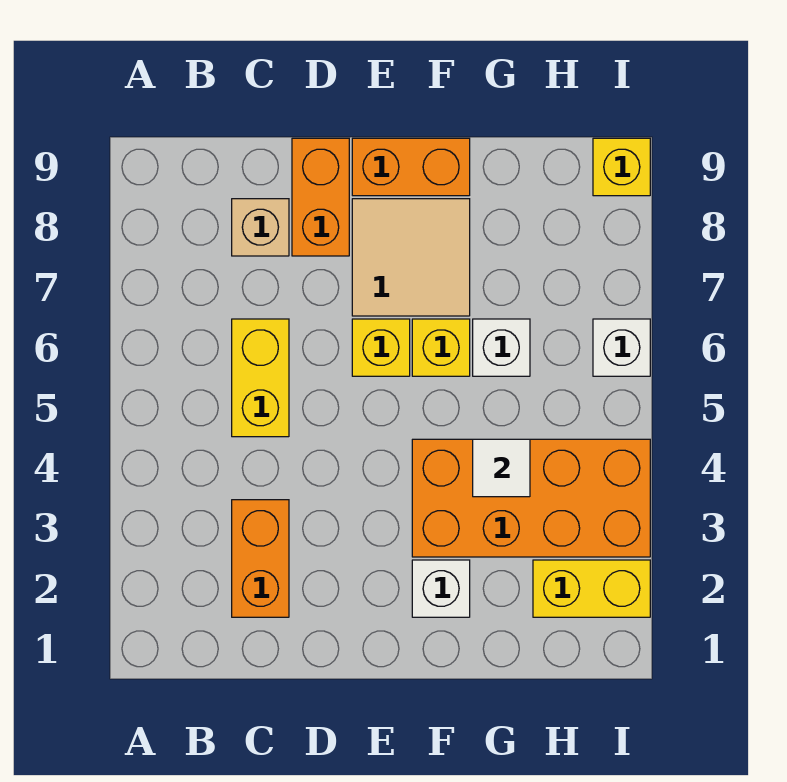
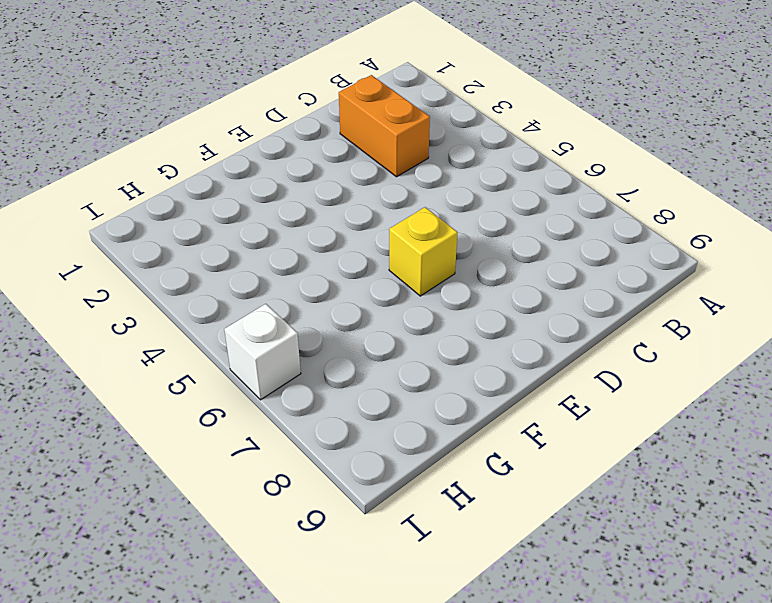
none -> yellow brick C5:C6 level 1
none -> tan brick C8 level 1
none -> orange brick D8:D9 level 1

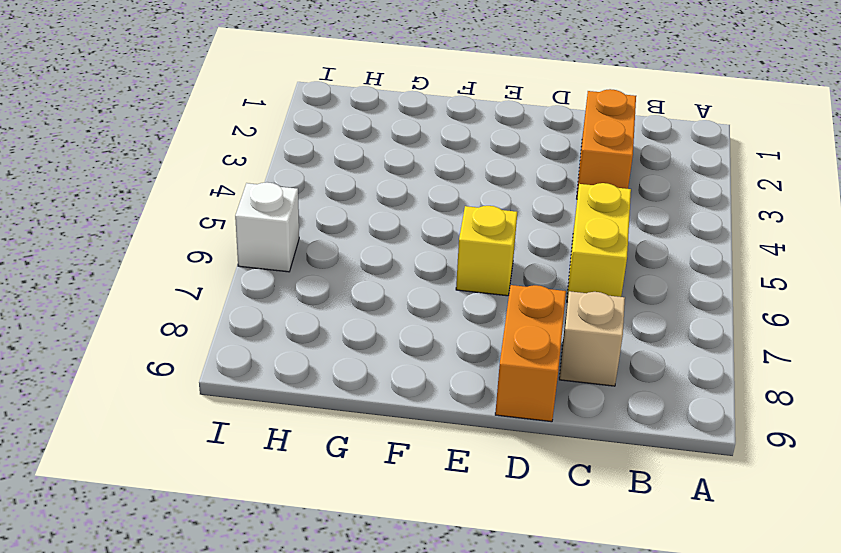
none -> tan tile E7:F8 level 1
none -> orange brick E9:F9 level 1
none -> white brick F2 level 1

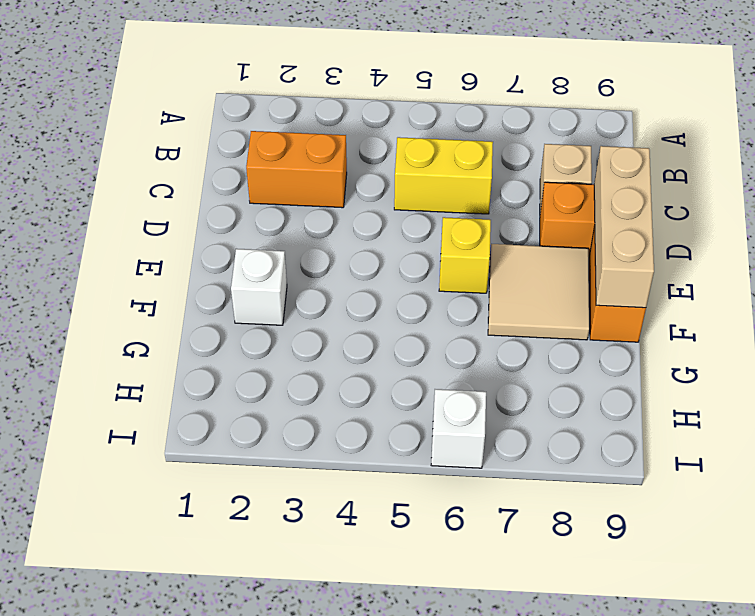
tan brick D9:F9 level 2 -> none
none -> orange brick F3:I4 level 1
none -> yellow brick F6 level 1
none -> white brick G6 level 1

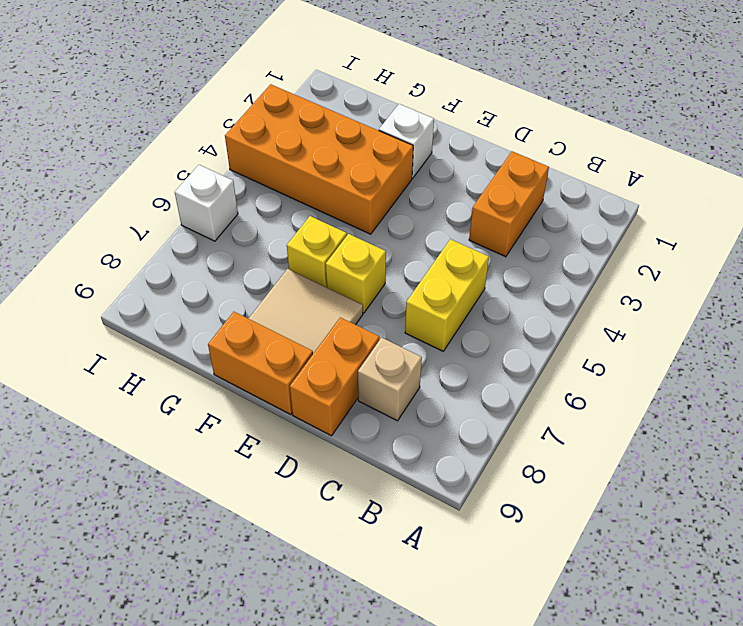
none -> white brick G6 level 1
none -> yellow brick H2:I2 level 1
none -> yellow brick I9 level 1

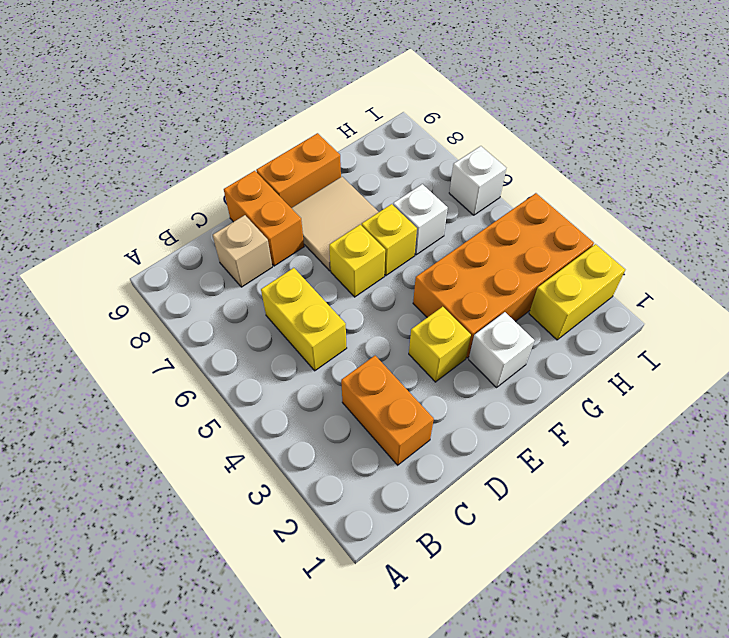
yellow brick E3 level 1 -> yellow brick I9 level 1
none -> white tile G4 level 2

